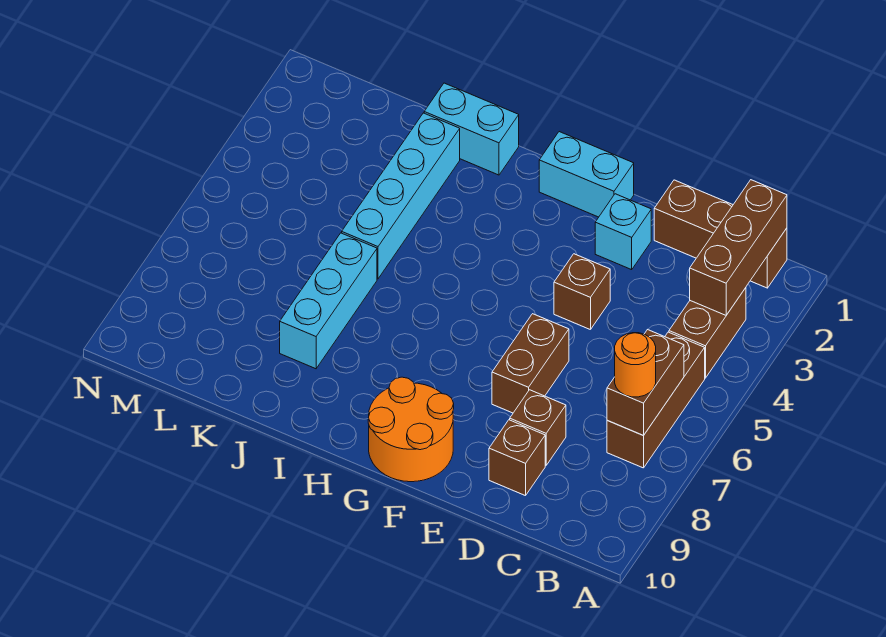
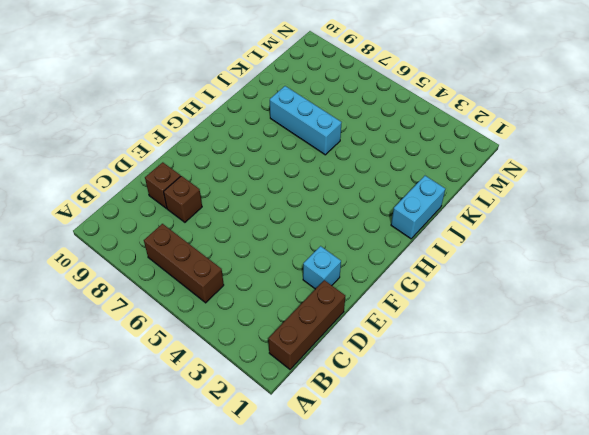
none -> brown brick B3:B4 level 1
none -> brown brick E4 level 1
none -> brown brick E6:E7 level 1

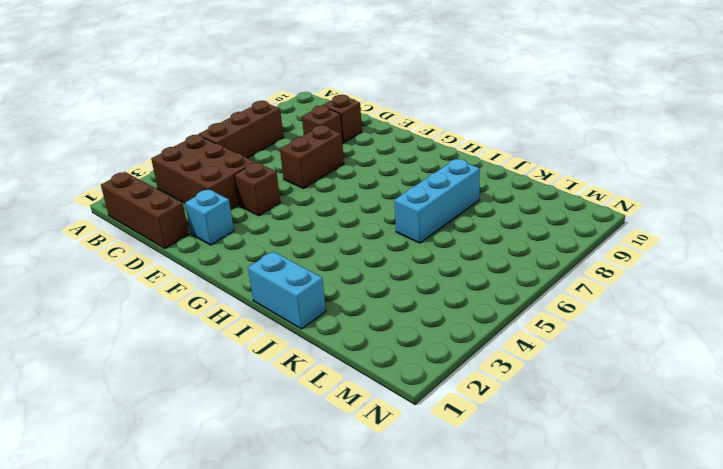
brown brick B3:D4 level 1 -> brown brick B3:B4 level 1
none -> cyan brick F1:G1 level 1
none -> orange round brick F9:G10 level 1
none -> cyan brick J2:J5 level 1

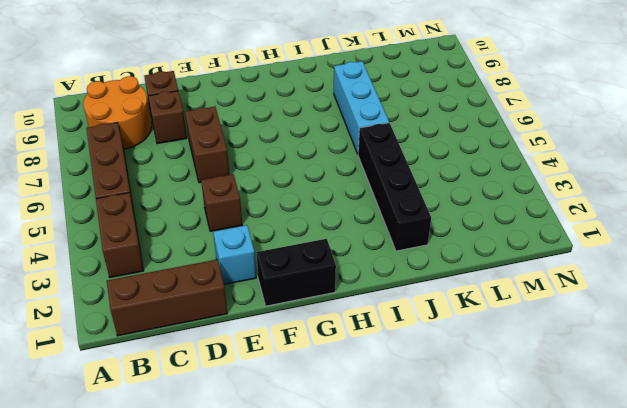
orange round brick B8:C9 level 1 -> orange round brick F9:G10 level 1
black brick F1:G1 level 1 -> cyan brick F1:G1 level 1
black brick J2:J5 level 1 -> cyan brick J2:J5 level 1
none -> cyan brick I1:J1 level 1
none -> brown brick B1:B3 level 2
none -> brown brick B6:B7 level 2

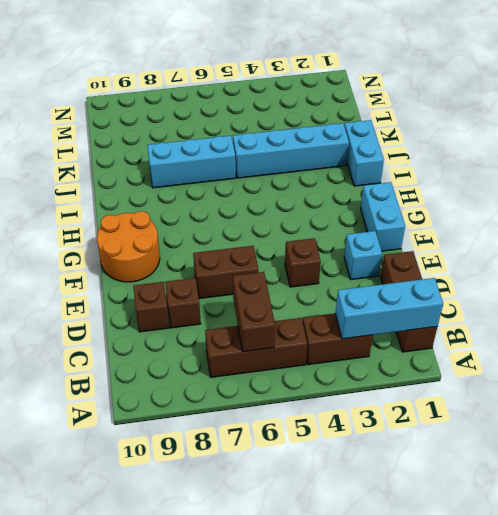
cyan brick B1:B3 level 2 -> brown brick B1:B3 level 2
brown brick B6:C6 level 2 -> brown brick B6:B7 level 2
none -> orange round brick B7 level 3

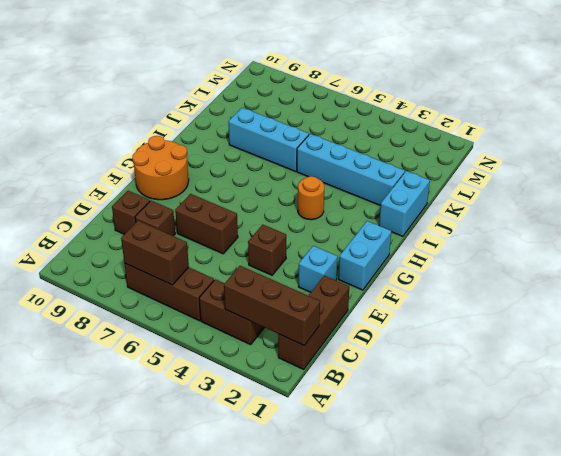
orange round brick H4 level 1 -> orange round brick B7 level 3

